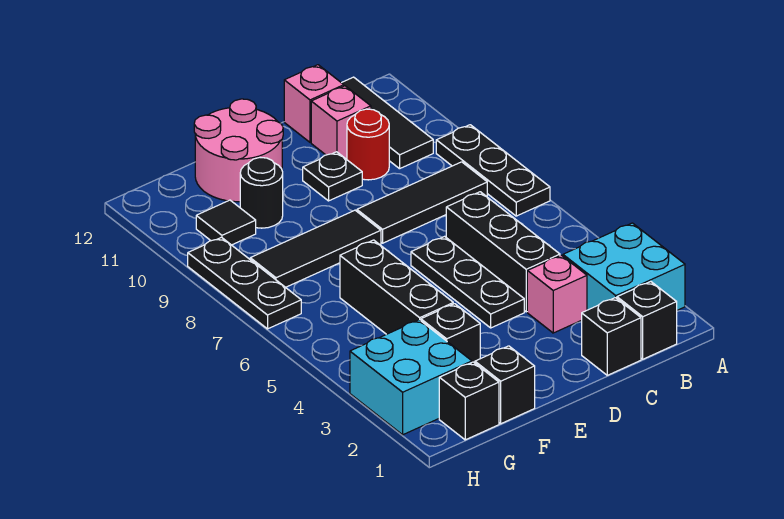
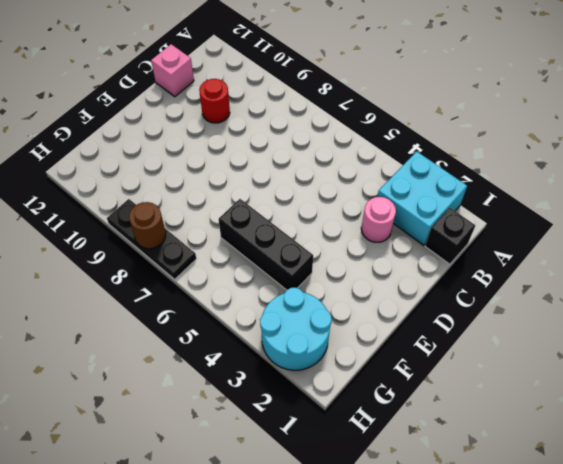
pink round brick C3 level 1 -> pink brick C3 level 1
cyan round brick G2:H3 level 1 -> cyan brick G2:H3 level 1
brown round brick H8 level 2 -> none
none -> black plate A7:A9 level 1
none -> black tile B8:D8 level 1
none -> black tile B10:B12 level 1

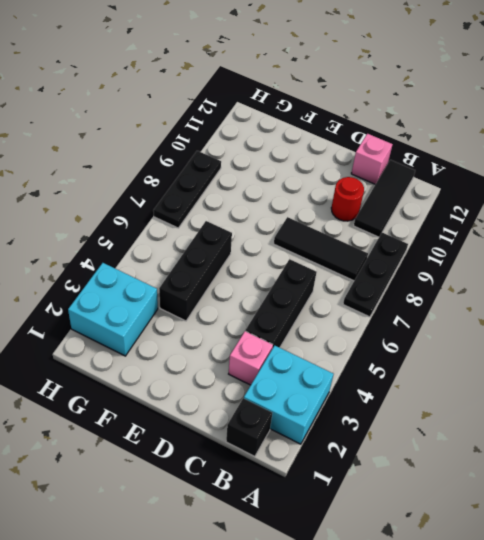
none -> black brick C1 level 1
none -> pink brick C11 level 1
none -> black plate D4:D6 level 1

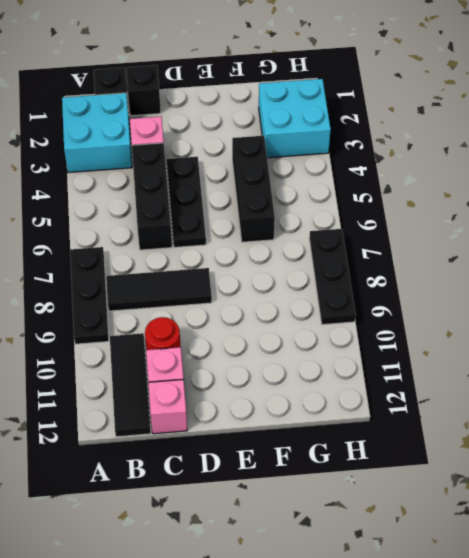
none -> black plate D10 level 1
none -> black tile E8:G8 level 1
none -> pink round brick E11:F12 level 1

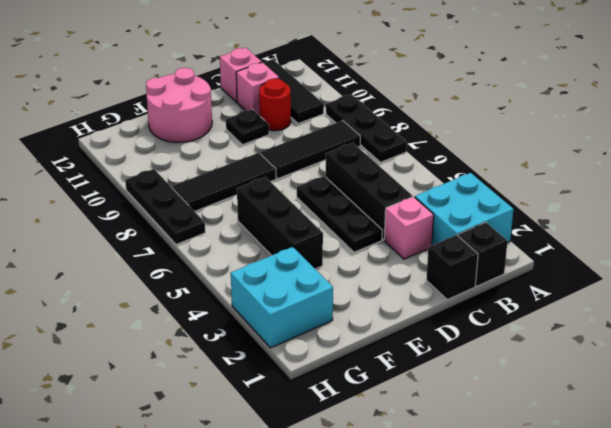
none -> black brick F1 level 1
none -> black brick F3 level 1
none -> black round brick F10 level 1

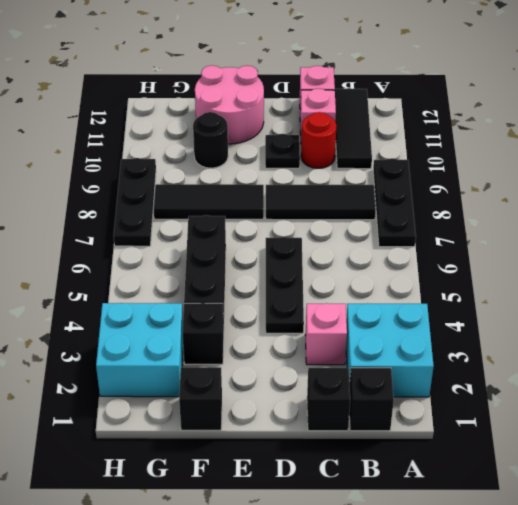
none -> black brick C4:C6 level 1
none -> black brick G1 level 1
none -> black tile G10 level 1

